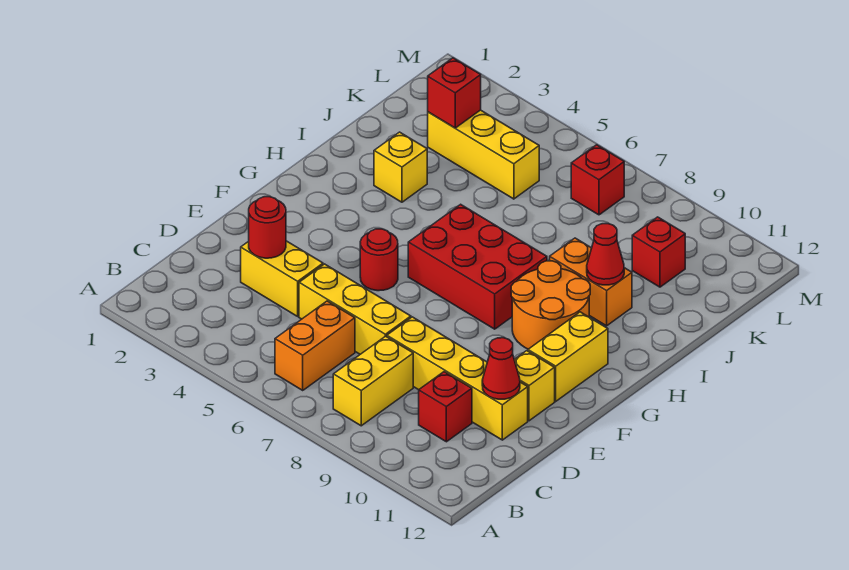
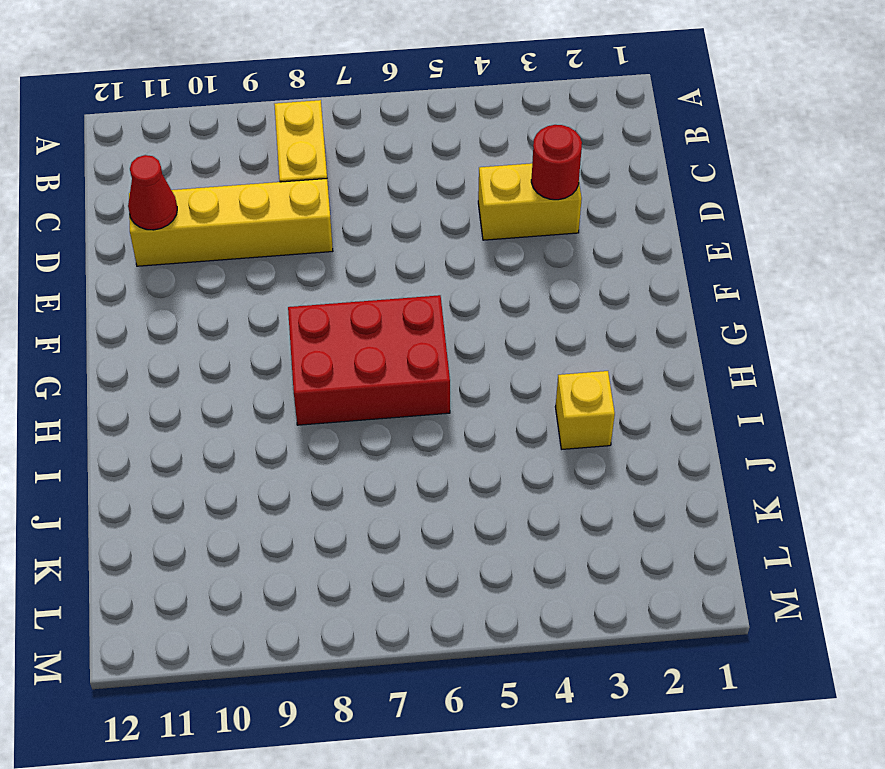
none -> orange brick B6:C6 level 1
none -> red brick C10 level 1
none -> yellow brick D5:D7 level 1

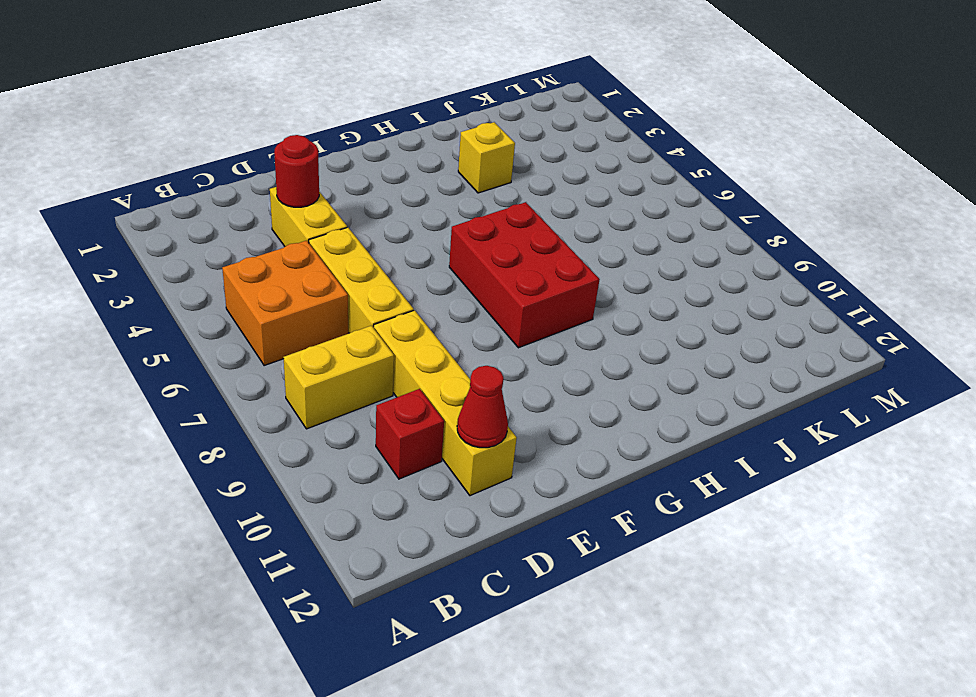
orange brick B5:C6 level 1 -> orange brick B6:C6 level 1
none -> yellow brick E11 level 1
none -> red round brick F5 level 1
none -> yellow brick F11:G11 level 1

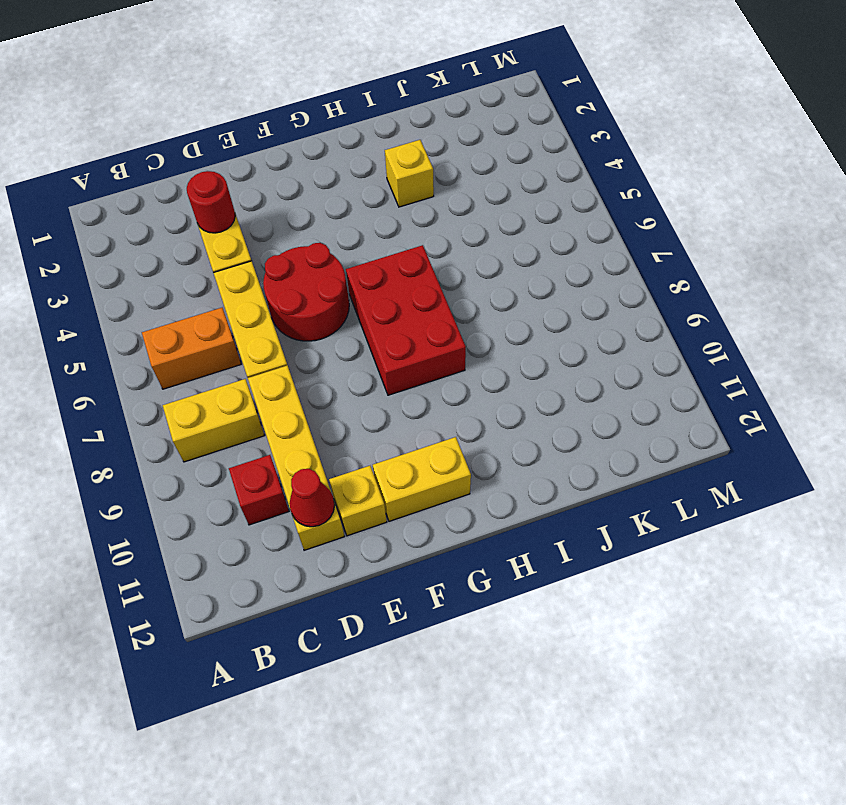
red round brick E5:F6 level 1 -> red round brick F5 level 1
none -> orange round brick G9:H10 level 1
none -> orange brick I9:I10 level 1
none -> yellow brick K3:K5 level 1

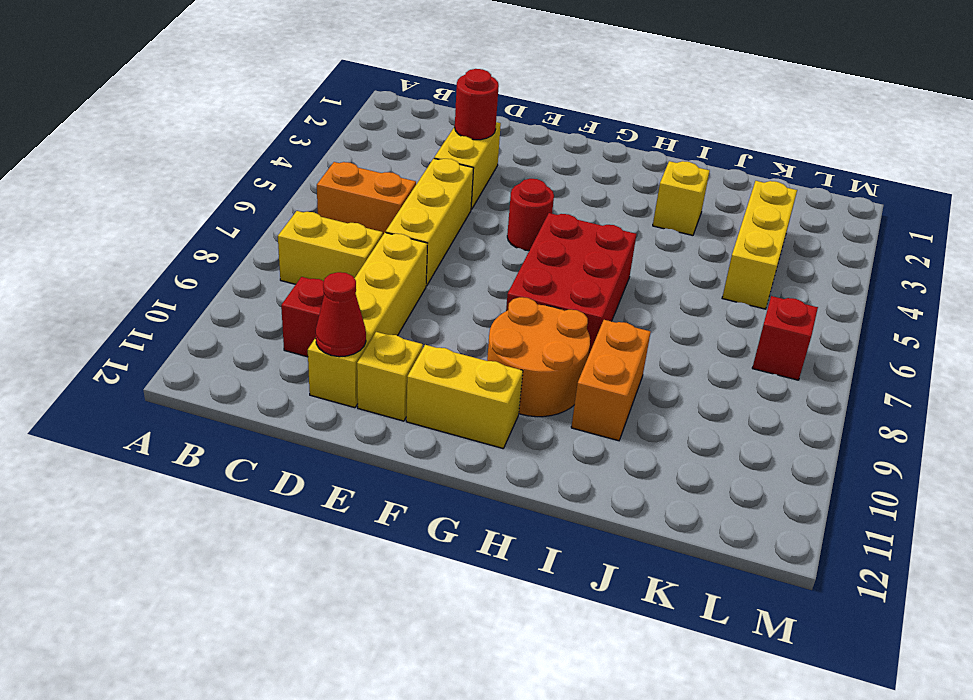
none -> red brick K10 level 1
none -> red cone I10 level 2
none -> red brick K3 level 2

